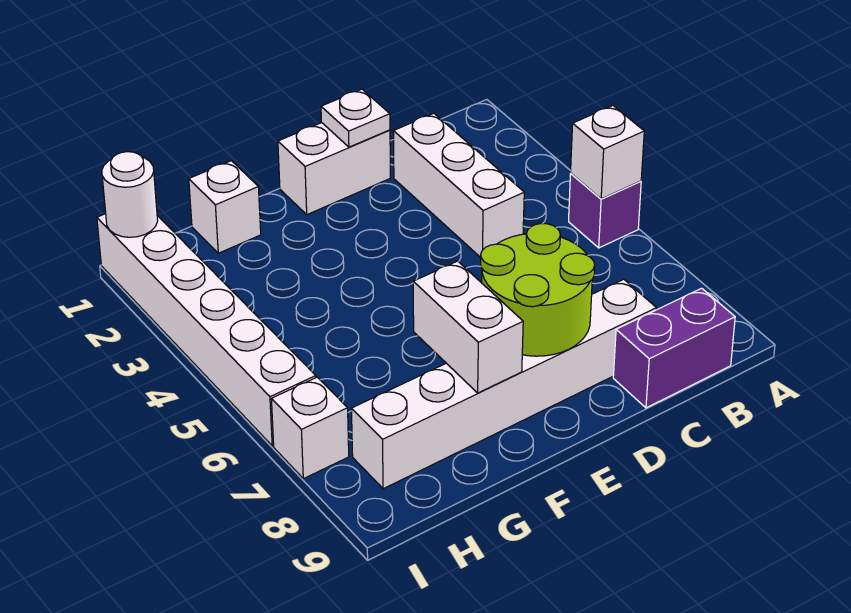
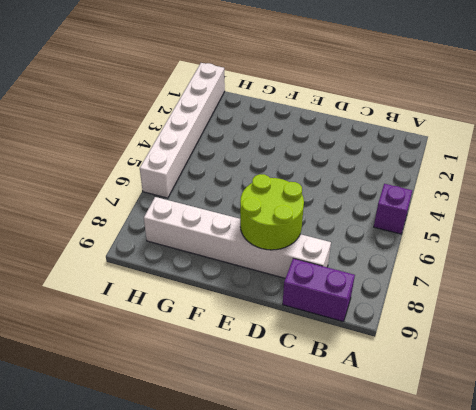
none -> white brick C2:C4 level 1
none -> white brick D1:E1 level 1
none -> white brick G1 level 1

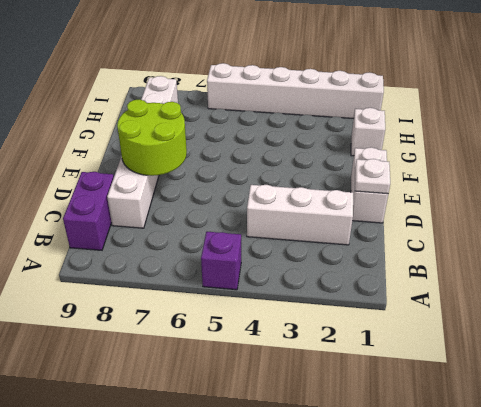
none -> white brick I7 level 1
none -> white brick A5 level 2
none -> white brick F7:F8 level 2

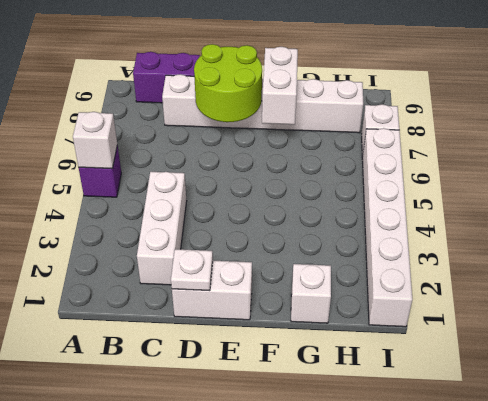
none -> white round brick I1 level 2

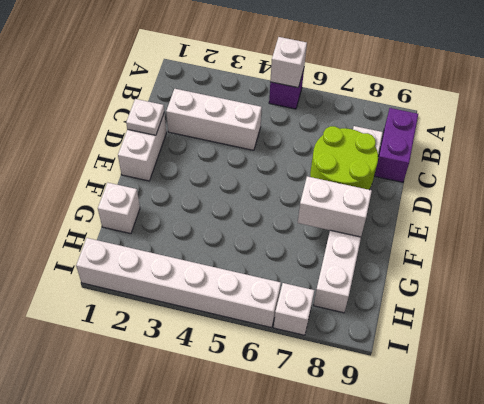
none -> white round brick I1 level 2

